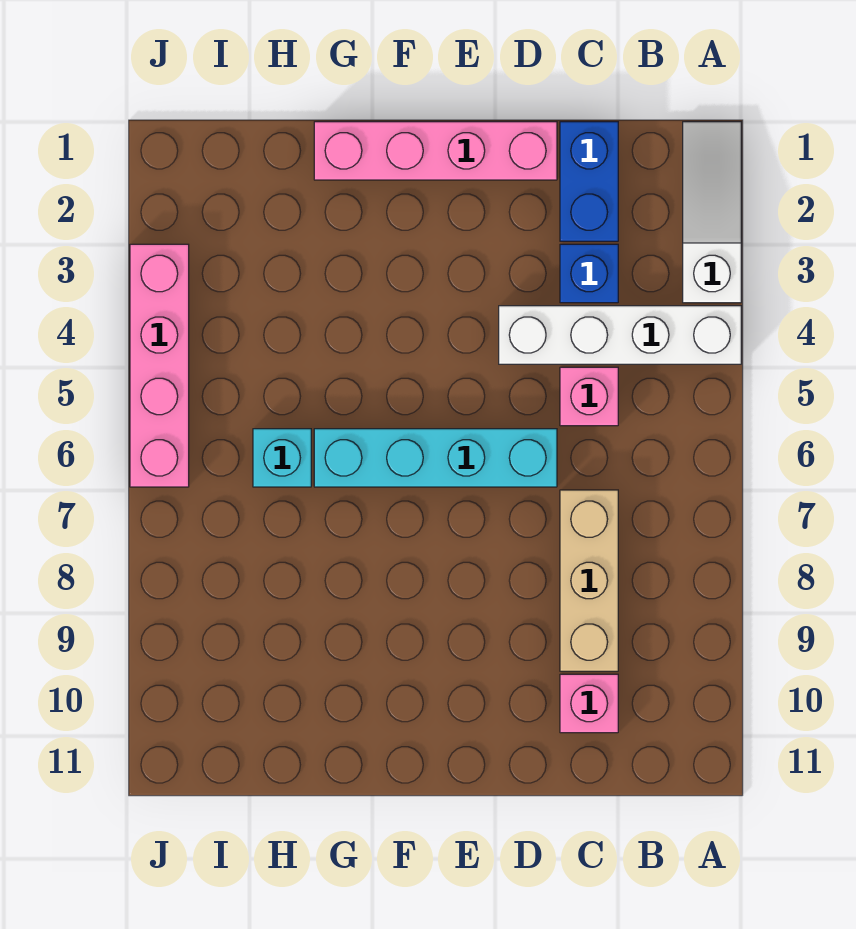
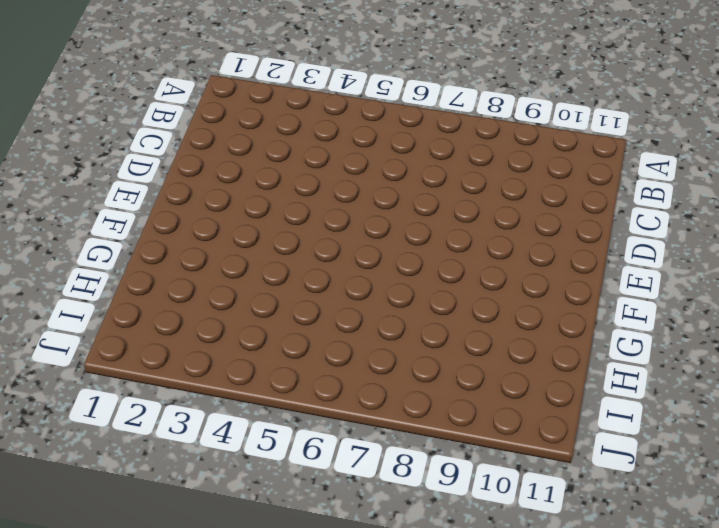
none -> white slope A1:A3 level 1 top 3
none -> white brick A4:D4 level 1

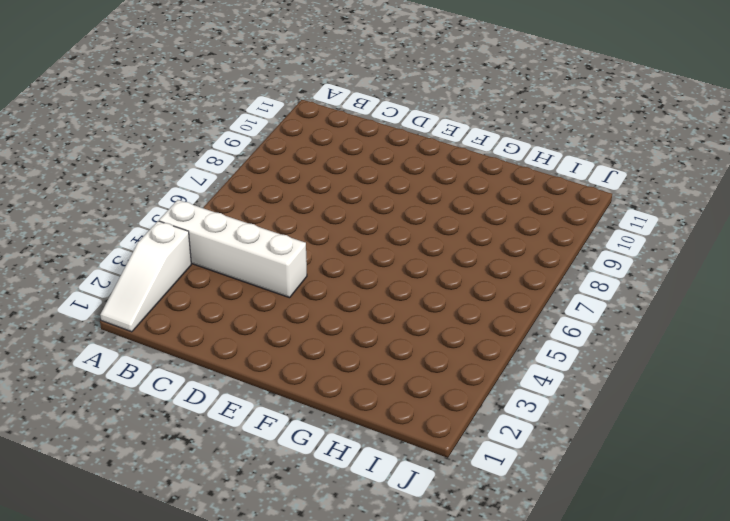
none -> blue brick C1:C2 level 1
none -> blue brick C3 level 1

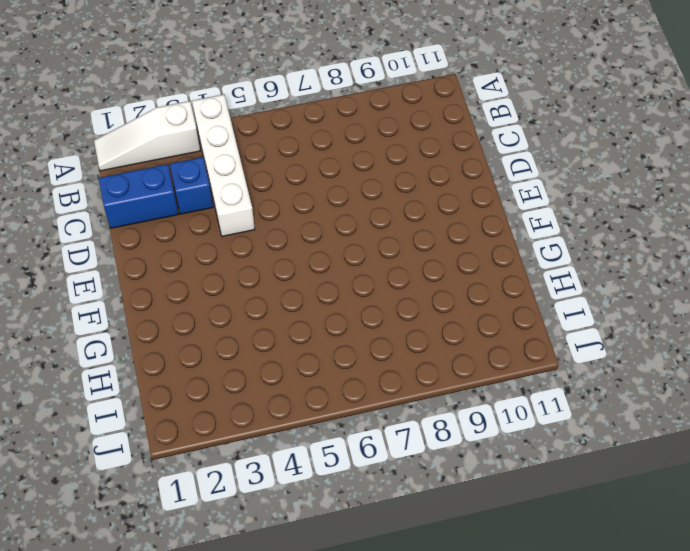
none -> pink brick C5 level 1
none -> tan brick C7:C9 level 1

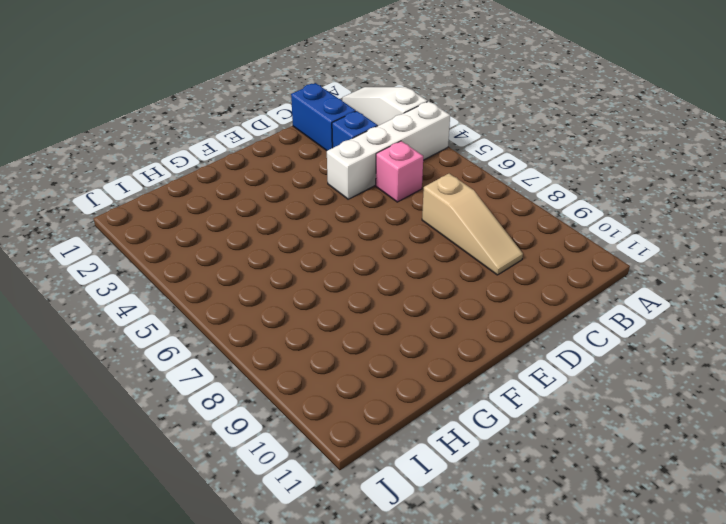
tan slope C7:C9 level 1 top 7 -> tan brick C7:C9 level 1
none -> pink brick C10 level 1
none -> pink brick D1:G1 level 1

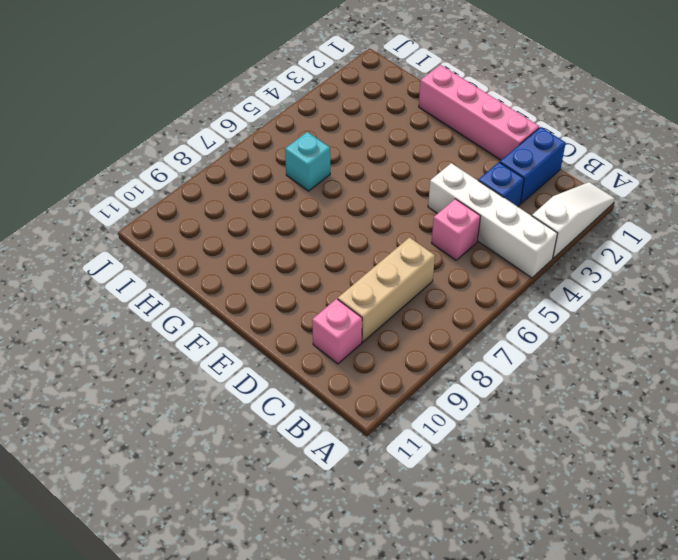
none -> cyan brick D6:G6 level 1
none -> pink brick J3:J6 level 1

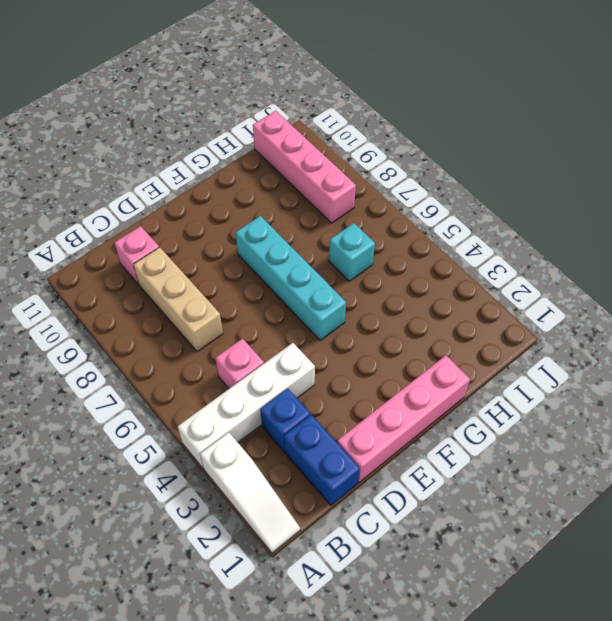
cyan brick F5:F8 level 1 -> cyan brick D6:G6 level 1
pink brick I8:I11 level 1 -> pink brick J3:J6 level 1

